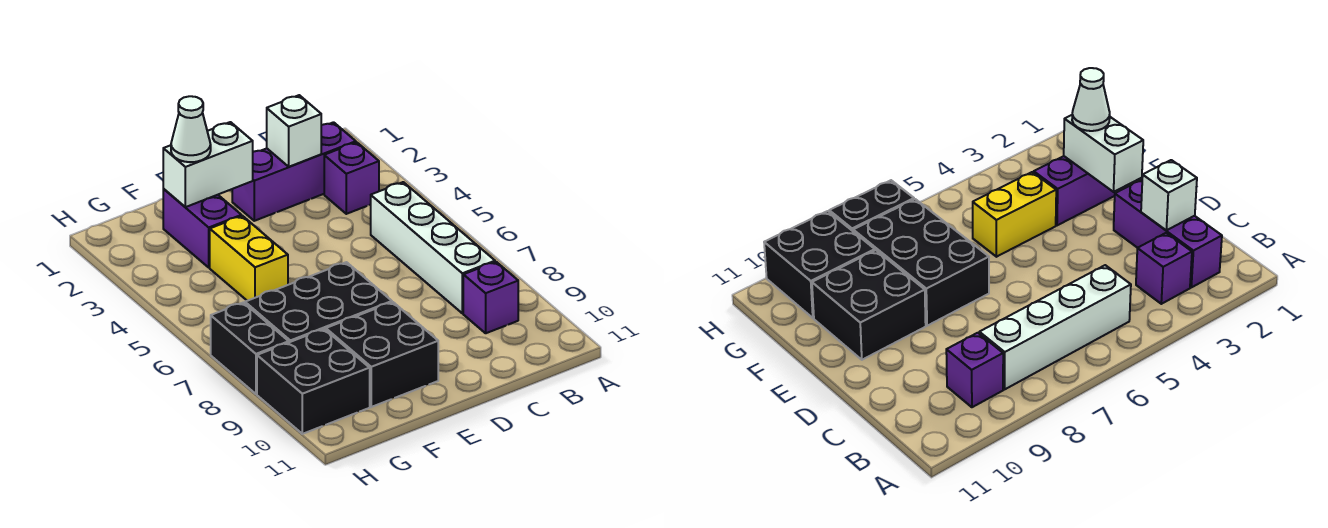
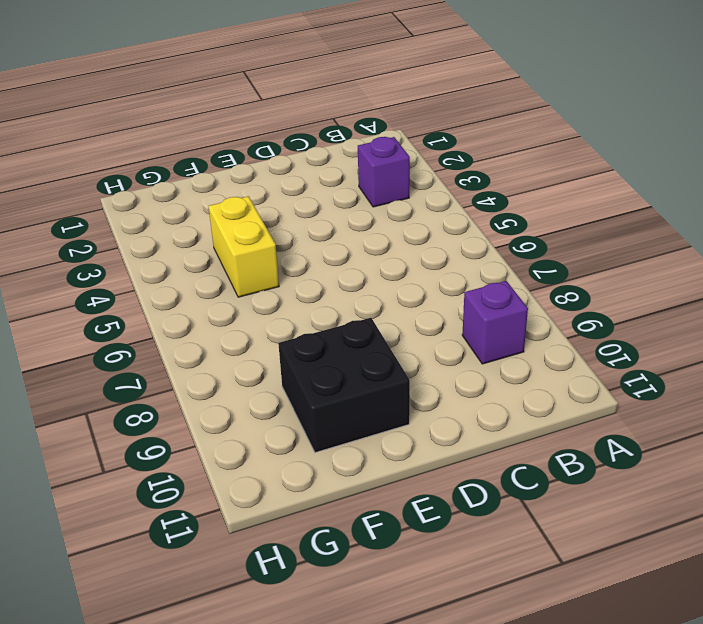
none -> purple brick B2:D2 level 1
none -> white brick B5:B8 level 1
none -> black brick E7:G8 level 1

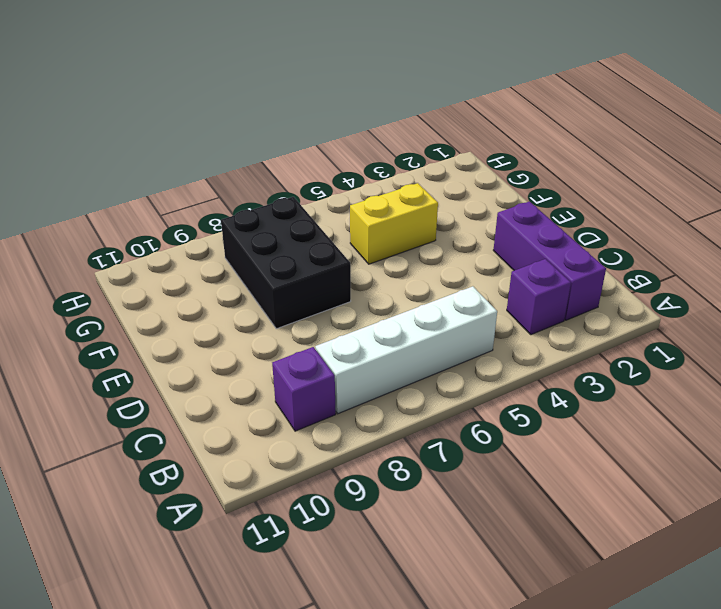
none -> black brick E9:F10 level 1
none -> purple brick F2:F3 level 1
none -> black brick G9:H10 level 1

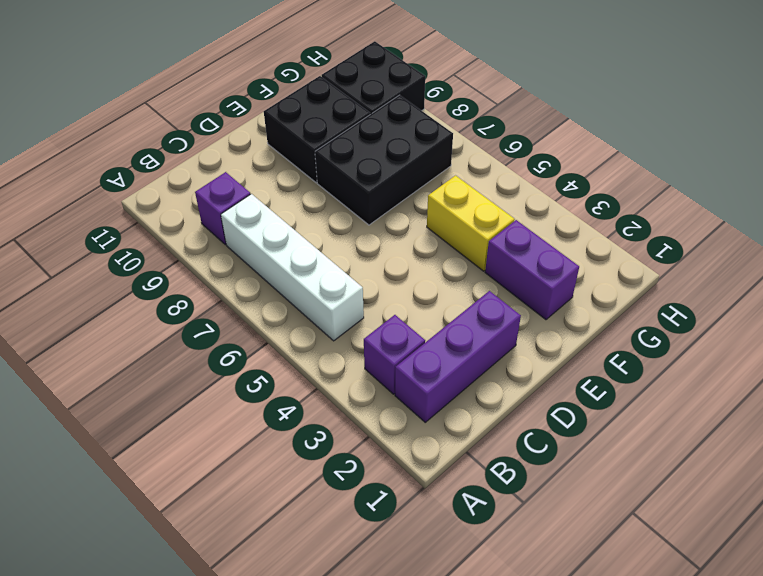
none -> black brick H7:H8 level 1
none -> white brick C2 level 2
none -> white brick E2:F2 level 2

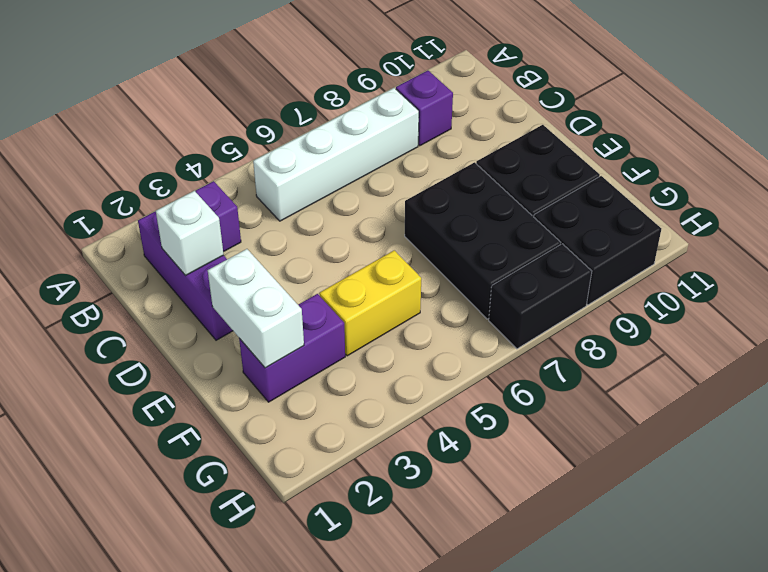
none -> white cone F2 level 3

